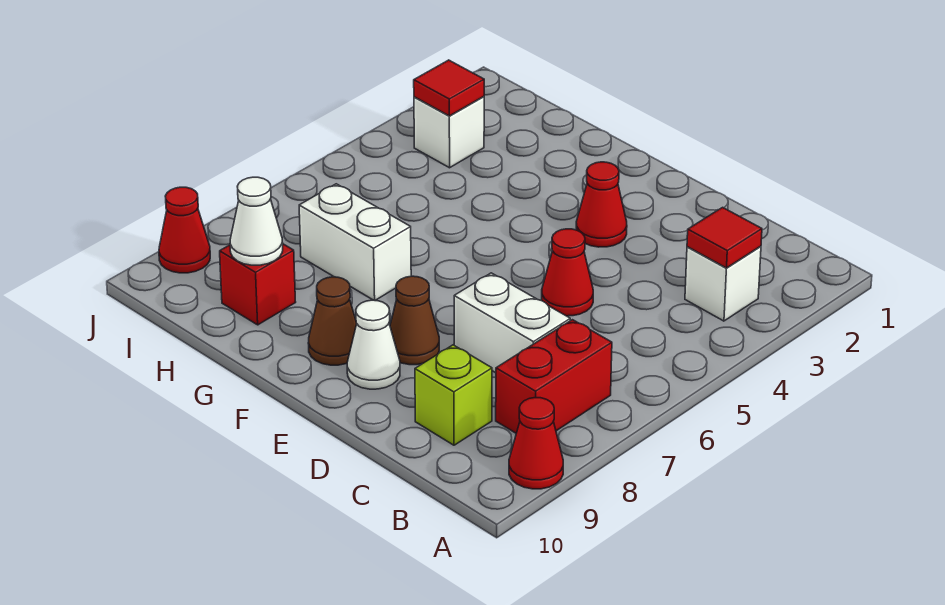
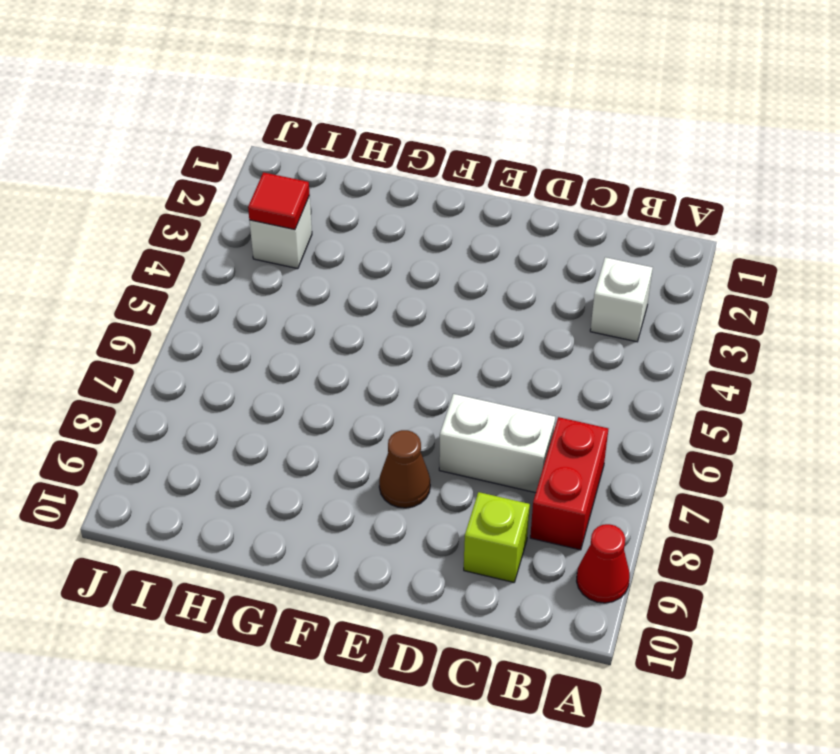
none -> red cone D5 level 1
none -> red cone E3 level 1
none -> white cone E9 level 1

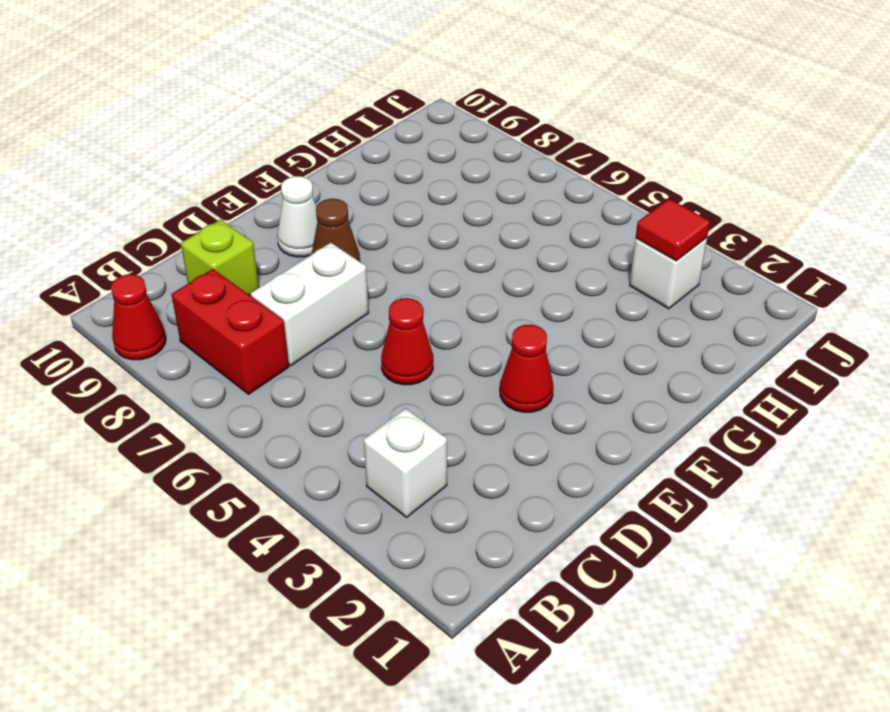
none -> brown cone F9 level 1
none -> white brick G7:H7 level 1
none -> red brick H9 level 1

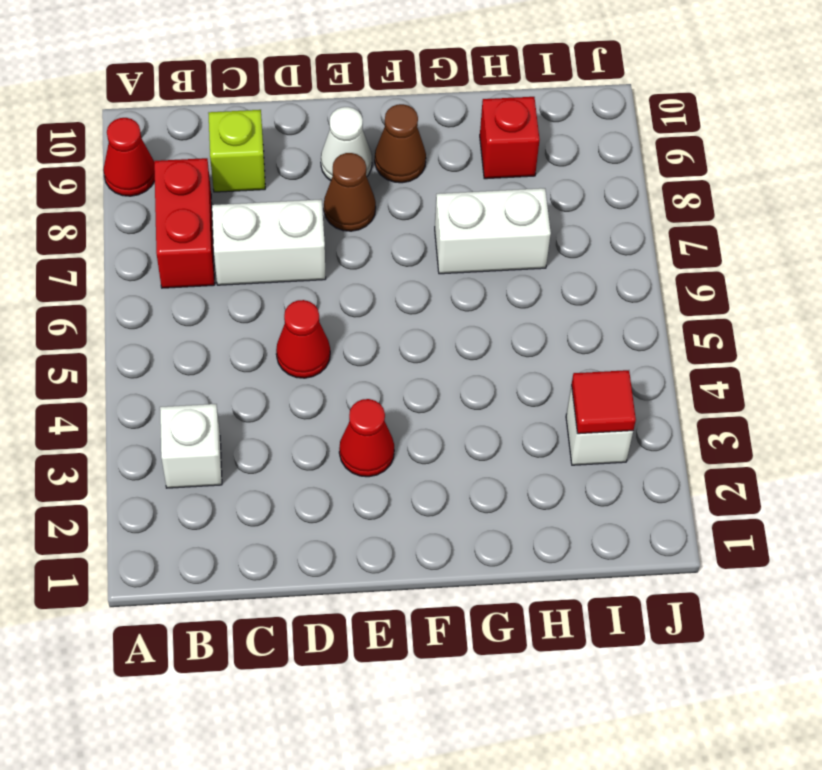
none -> red cone J9 level 1
none -> red tile B3 level 2
none -> white cone H9 level 2

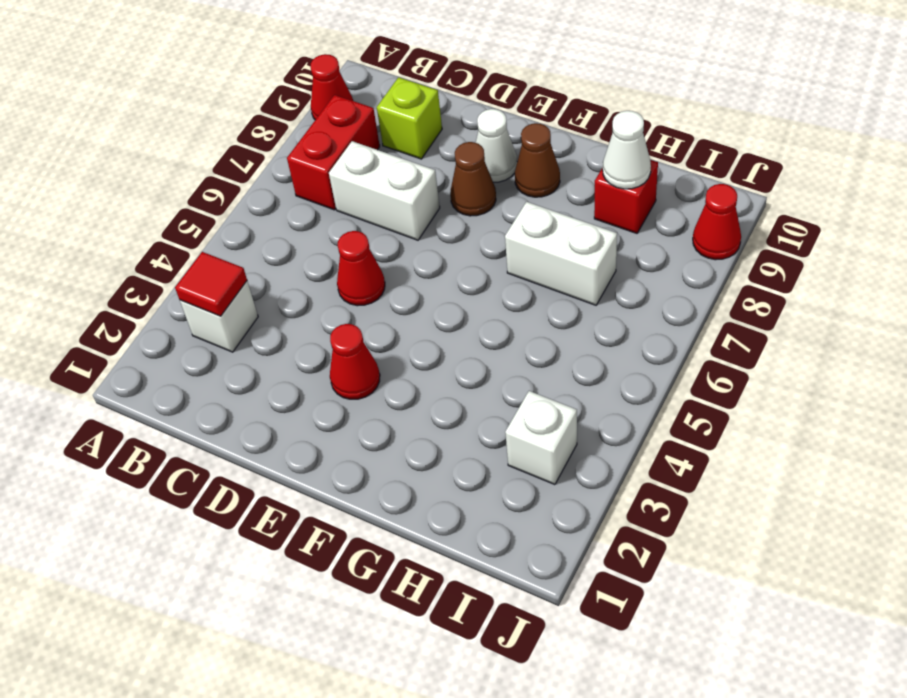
none -> red tile I3 level 2

